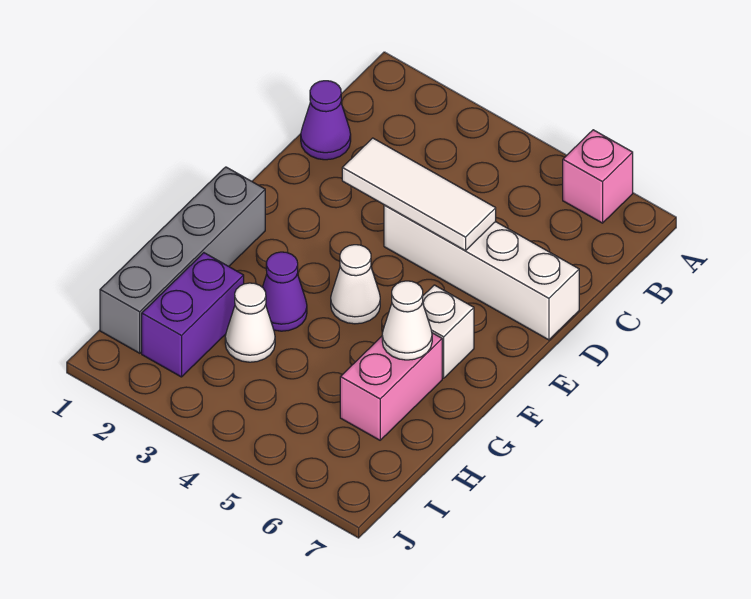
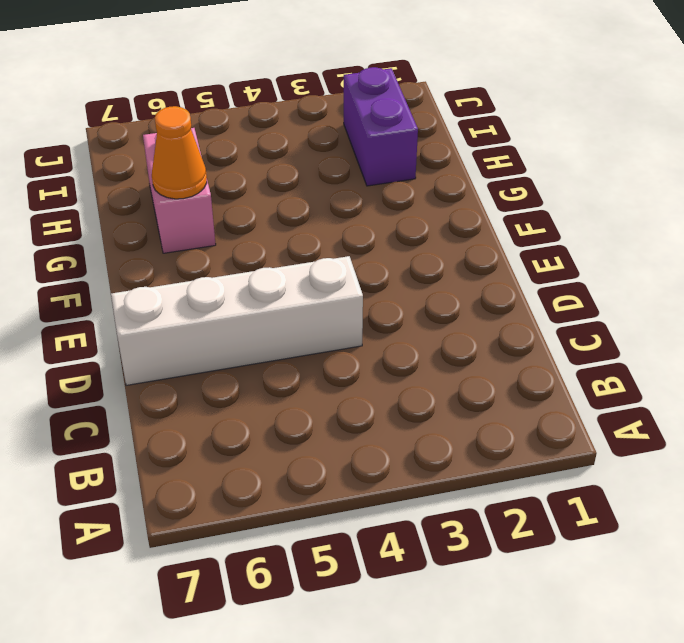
orange cone G6 level 2 -> white cone G6 level 2
none -> pink brick A6 level 1
none -> purple cone C1 level 1
none -> grey brick F1:I1 level 1

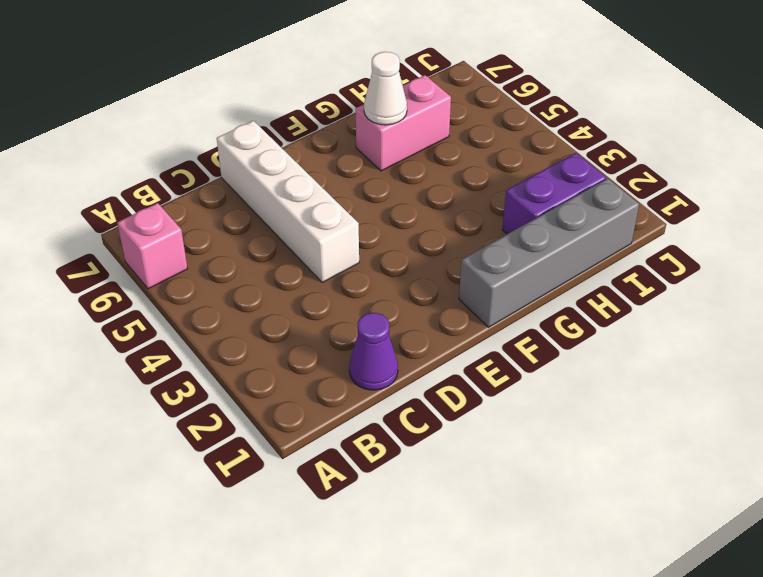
none -> white cone F4 level 1
none -> white brick F6 level 1
none -> purple cone G3 level 1

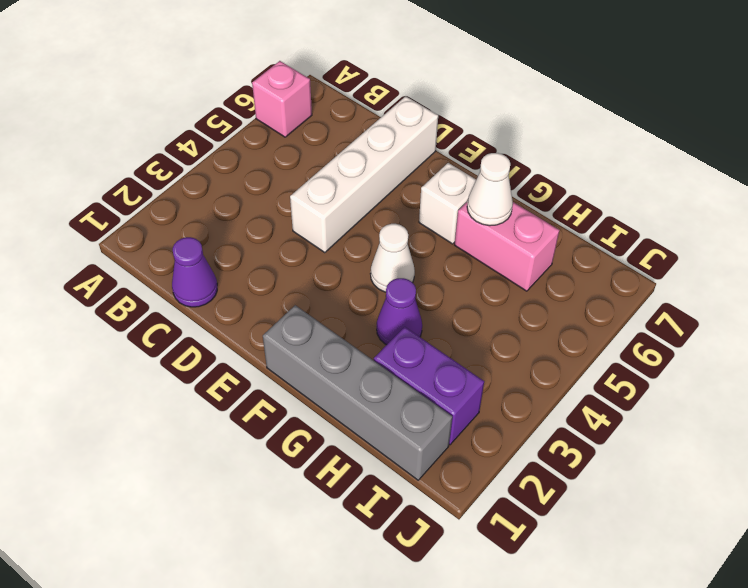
none -> white cone H3 level 1
none -> white tile D3:D5 level 2

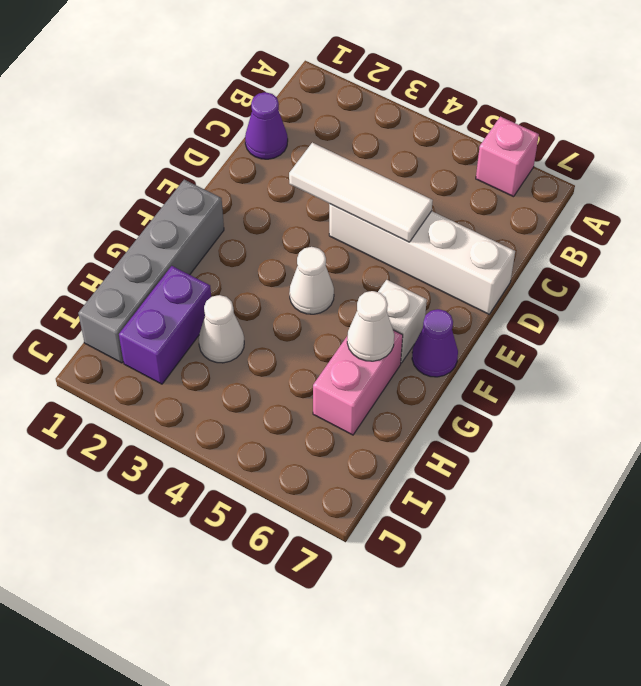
purple cone F7 level 1 -> purple cone G3 level 1

